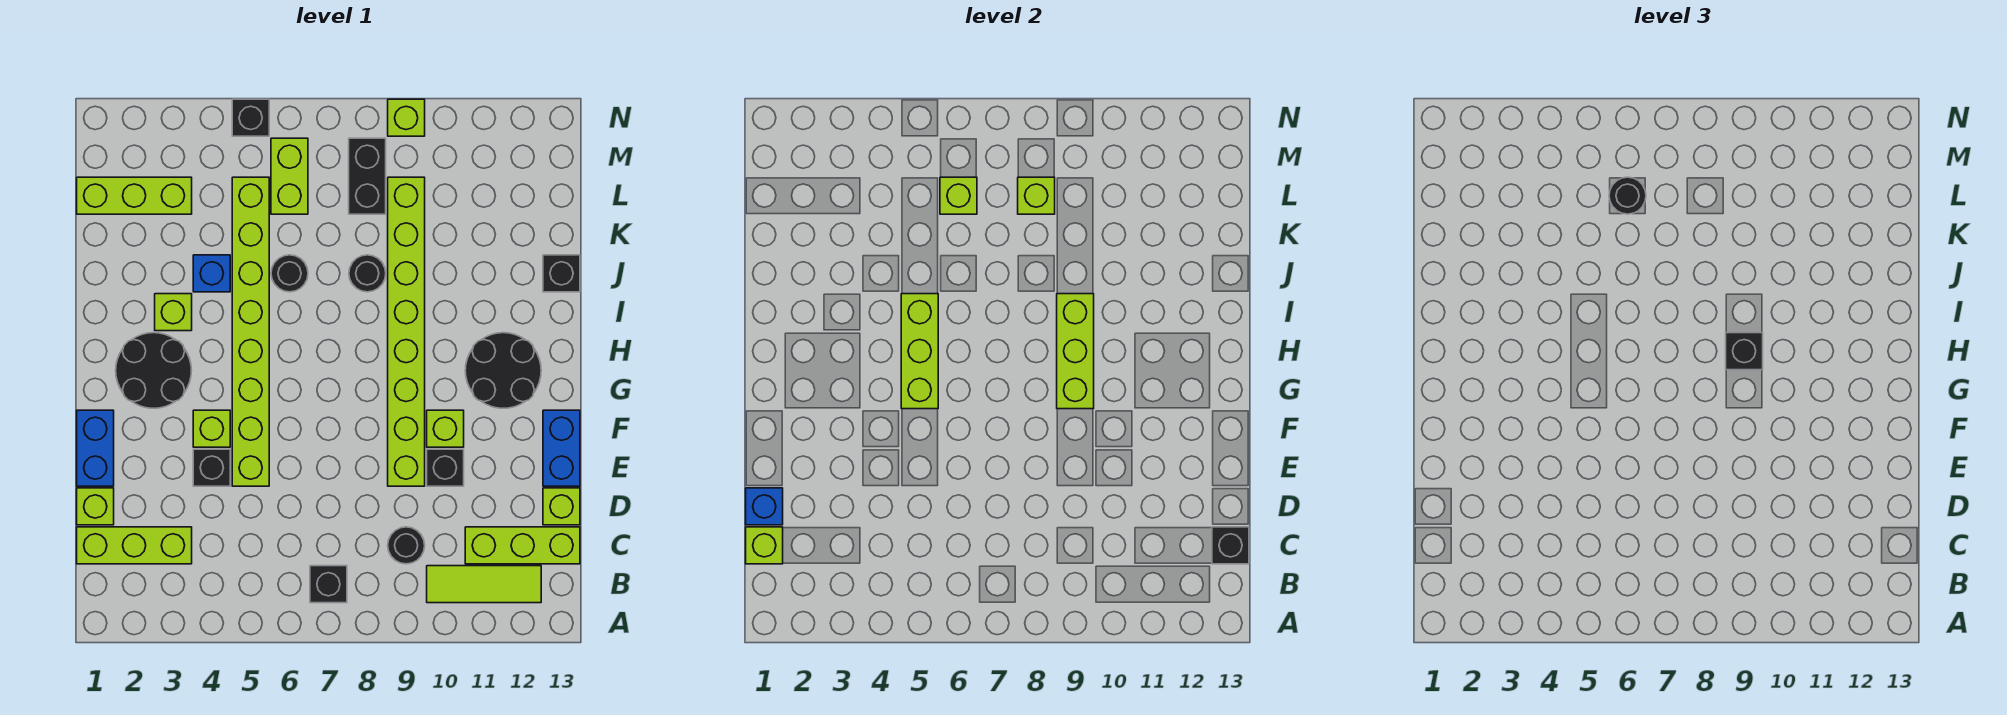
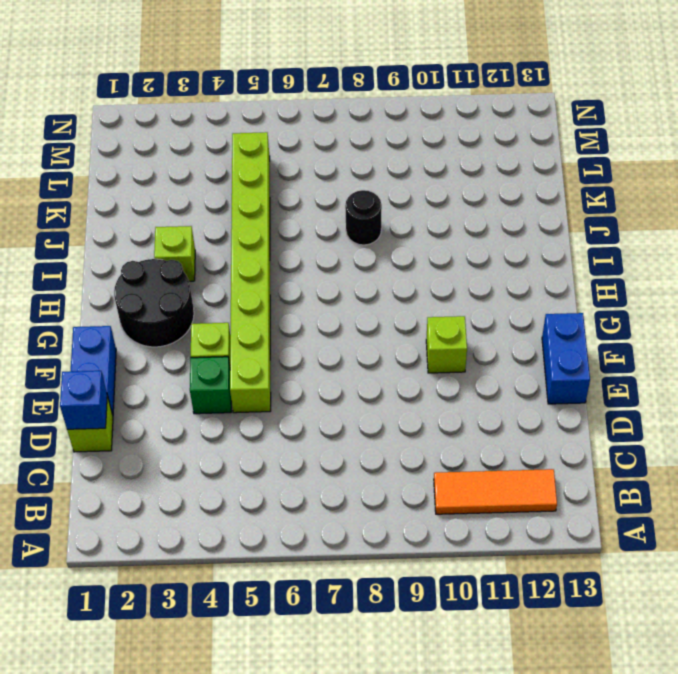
orange tile B10:B12 level 1 -> lime tile B10:B12 level 1
green brick E4 level 1 -> black brick E4 level 1
none -> black brick B7 level 1
none -> lime brick C1:C3 level 1
none -> black round brick C9 level 1
none -> lime brick C11:C13 level 1

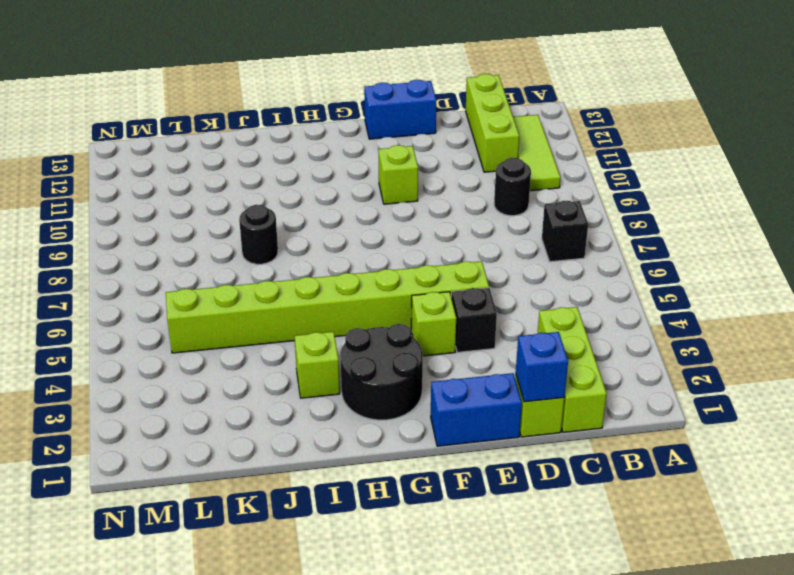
none -> lime brick D13 level 1
none -> lime brick E9:L9 level 1
none -> black brick E10 level 1
none -> black round brick G11:H12 level 1

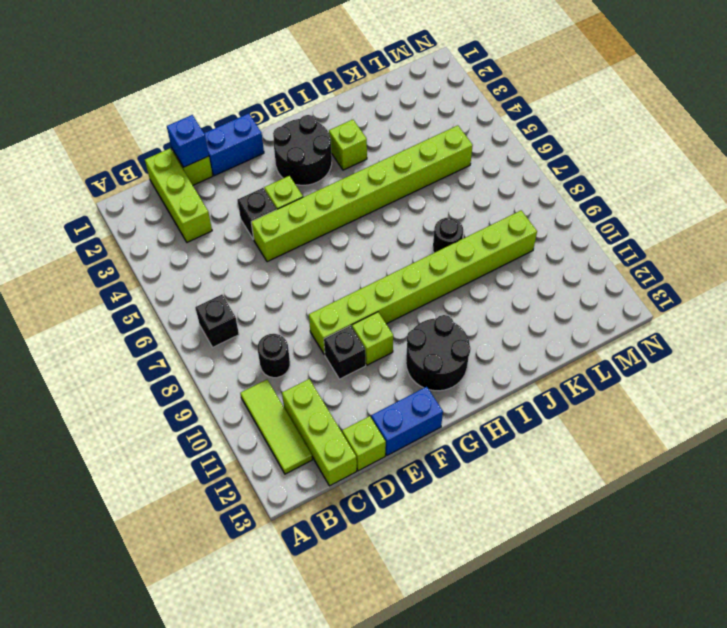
none -> blue brick J4 level 1
none -> black round brick J6 level 1
none -> black brick J13 level 1
none -> lime brick L1:L3 level 1

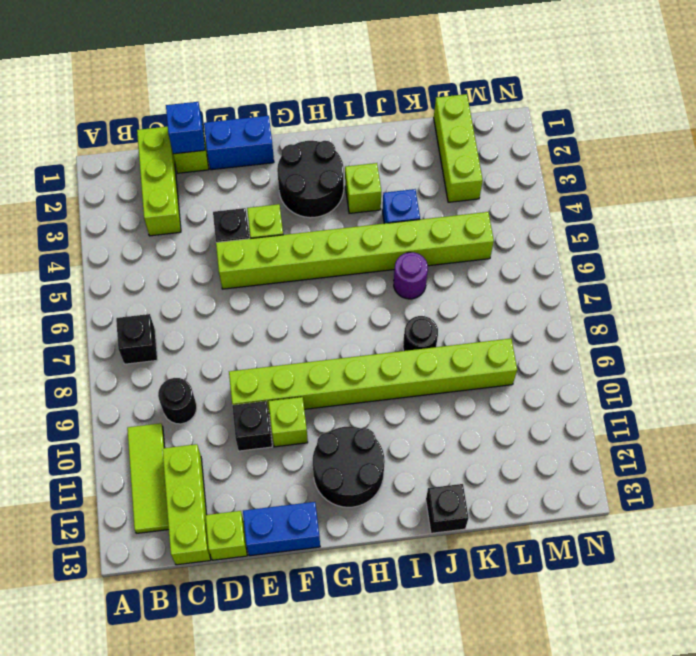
purple round brick J6 level 1 -> black round brick J6 level 1
none -> lime brick L6:M6 level 1
none -> black brick L8:M8 level 1
none -> black brick N5 level 1
none -> lime brick N9 level 1

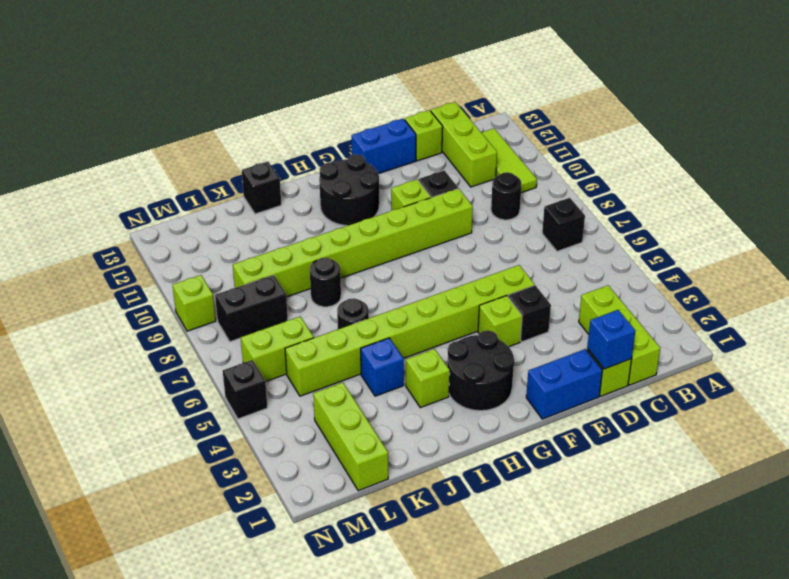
none -> lime brick C1 level 2
none -> black brick C13 level 2
none -> lime brick G5:I5 level 2
none -> lime brick G9:I9 level 2

